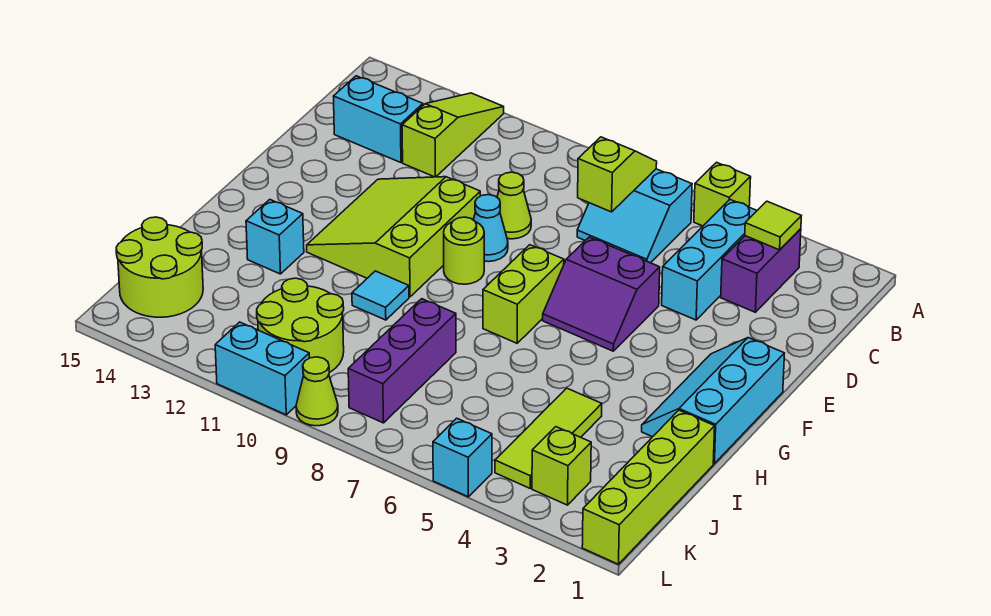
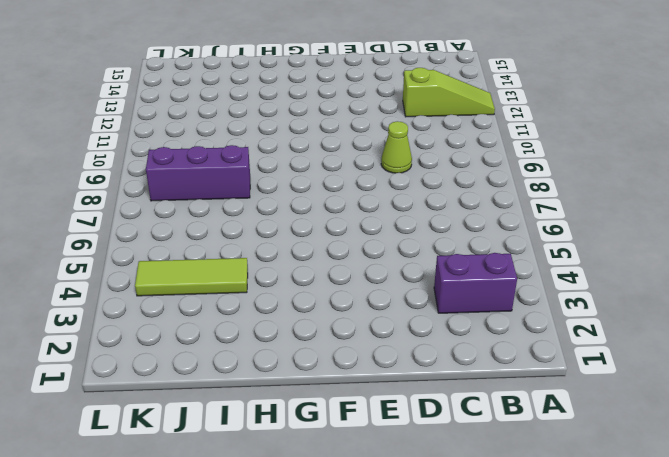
none -> lime brick A5 level 1
none -> cyan brick B4:D4 level 1
none -> cyan slope B6:C7 level 1 top B

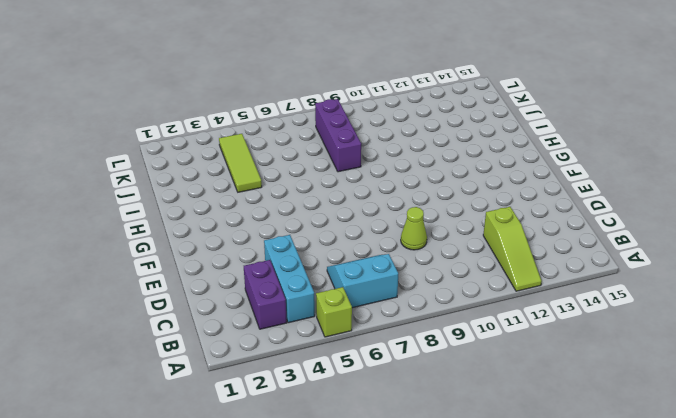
none -> cyan brick C13:C14 level 1
none -> purple slope E5:F6 level 1 top E
none -> cyan cone E9 level 1

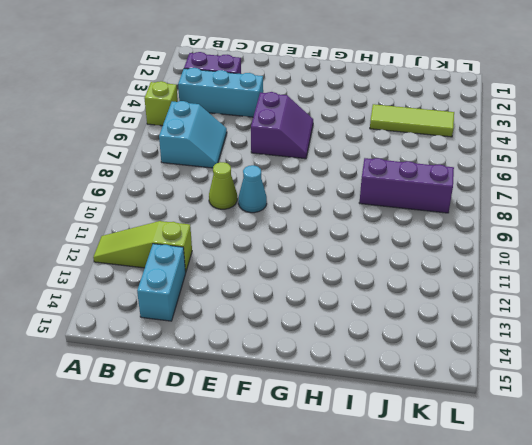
none -> lime slope E10:G12 level 1 top 10
none -> cyan slope F1:H2 level 1 top 1
none -> lime brick F7:G7 level 1

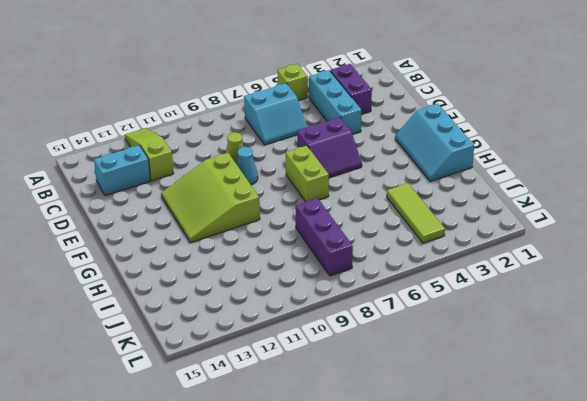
none -> lime round brick F9 level 1
none -> cyan tile H10 level 1
none -> cyan brick H13 level 1

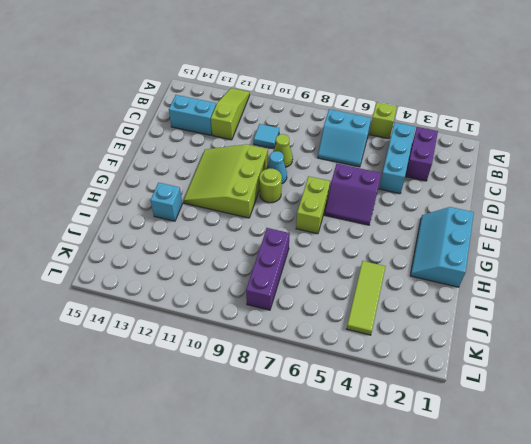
cyan tile C10 level 1 -> cyan tile H10 level 1
none -> lime brick I1:L1 level 1
none -> lime round brick J10:K11 level 1
none -> lime round brick J14:K15 level 1

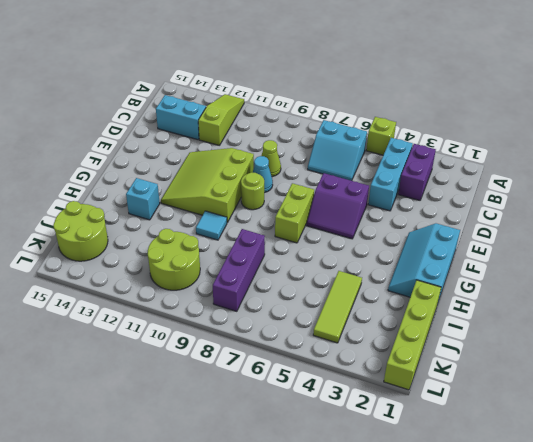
none -> lime brick K3 level 1
none -> cyan brick L5 level 1
none -> lime cone L9 level 1

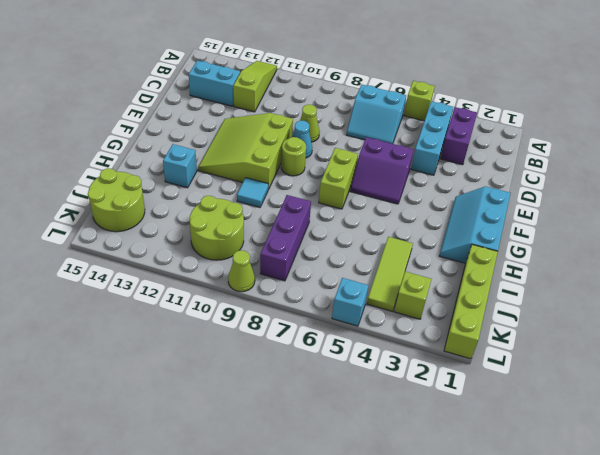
none -> cyan brick L10:L11 level 1
none -> lime tile B3 level 2
none -> lime slope B7:C7 level 2 top C

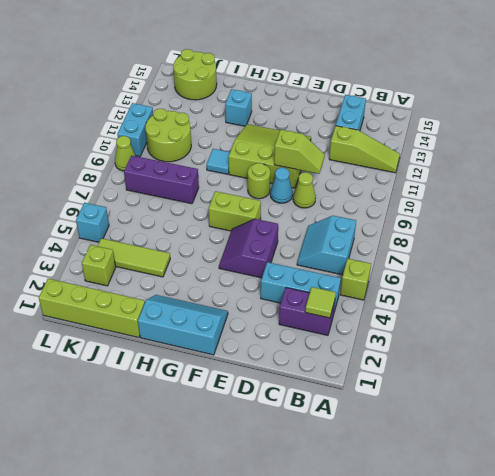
lime slope D10:E10 level 2 top E -> lime slope B7:C7 level 2 top C

